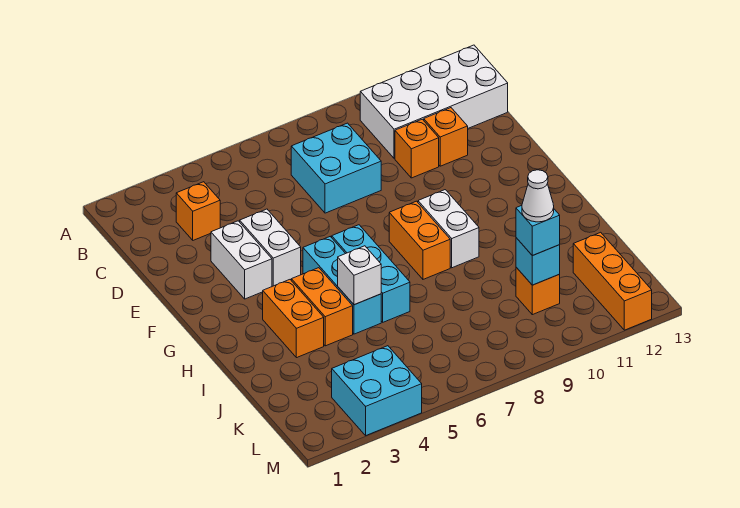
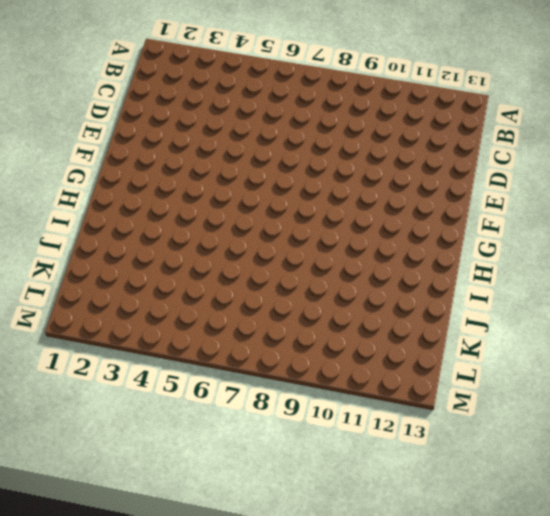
none -> white brick B10:C13 level 1
none -> orange brick C3 level 1
none -> cyan brick C7:D8 level 1

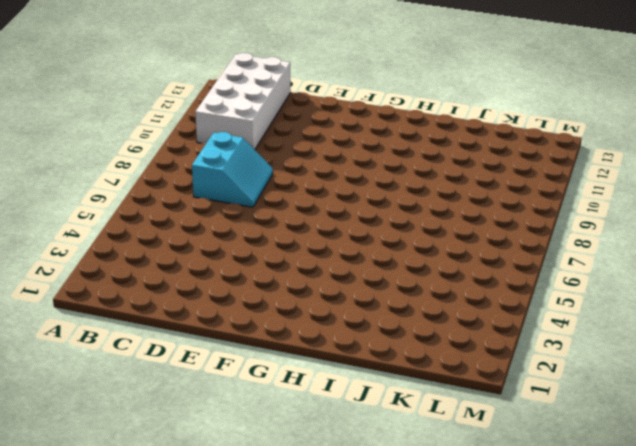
cyan slope C7:D8 level 1 top C -> cyan brick C7:D8 level 1
none -> orange brick C3 level 1
none -> orange brick D10 level 1
none -> orange brick D11 level 1

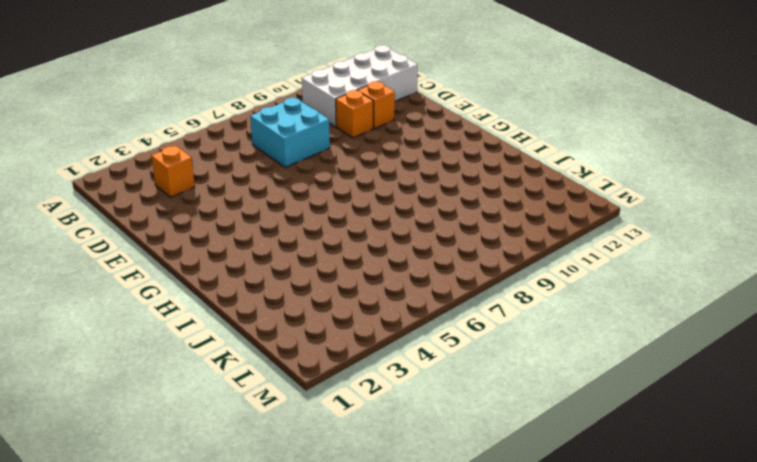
none -> white brick E3:F3 level 1
none -> white brick E4:F4 level 1
none -> cyan brick G5:I5 level 1

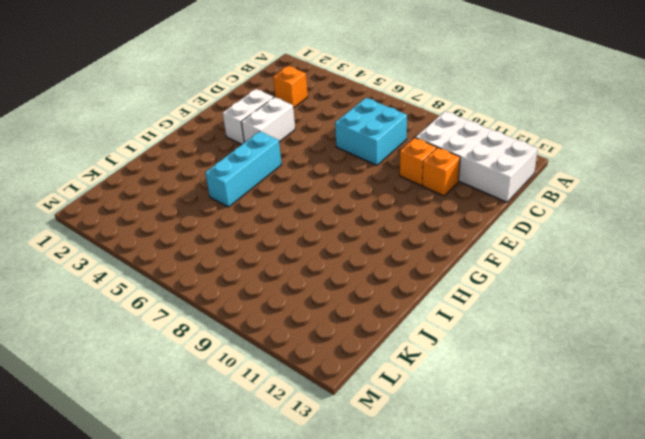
none -> cyan brick G6:I6 level 1
none -> orange brick G8:H8 level 1
none -> white brick G9:H9 level 1

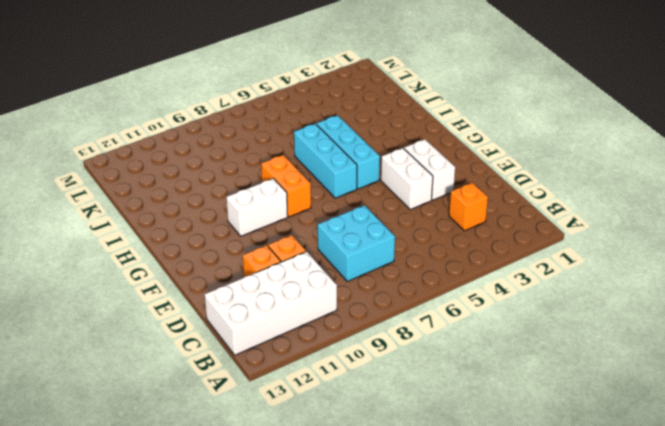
white brick G9:G10 level 1 -> white brick G9:H9 level 1
none -> orange brick H3:I3 level 1
none -> orange brick H4:I4 level 1
none -> orange brick K10 level 1

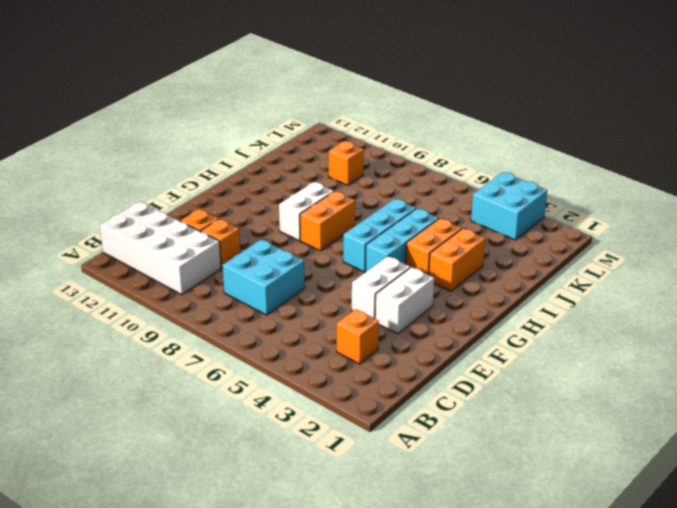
none -> orange brick K12:M12 level 1
none -> white brick I5 level 2
none -> cyan brick K10 level 2

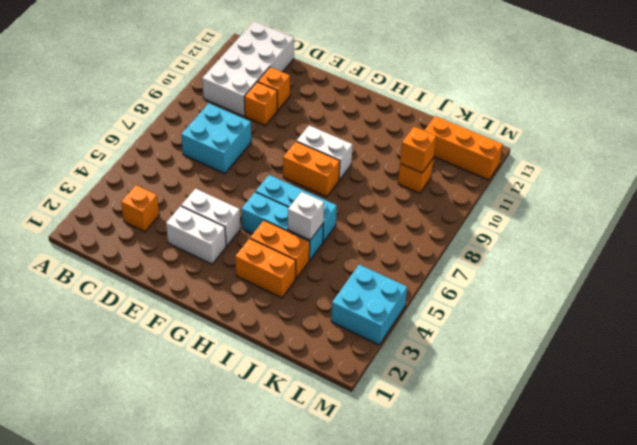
orange brick K10 level 2 -> cyan brick K10 level 2
none -> cyan brick K10 level 3
none -> white cone K10 level 4

